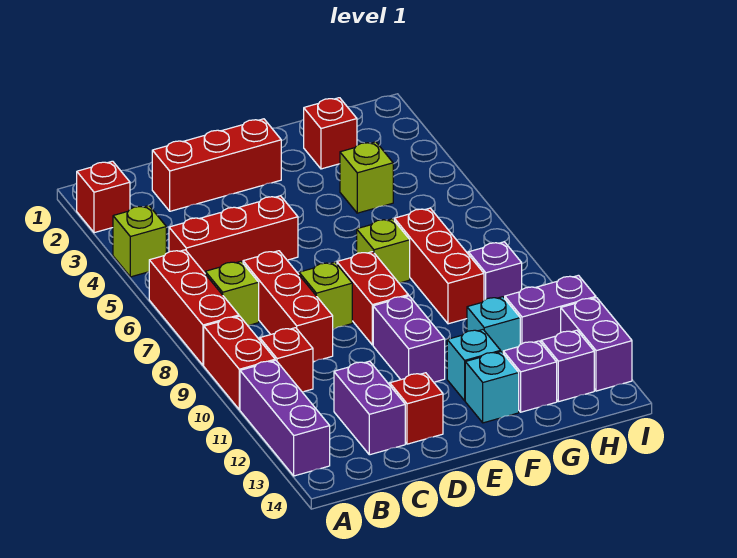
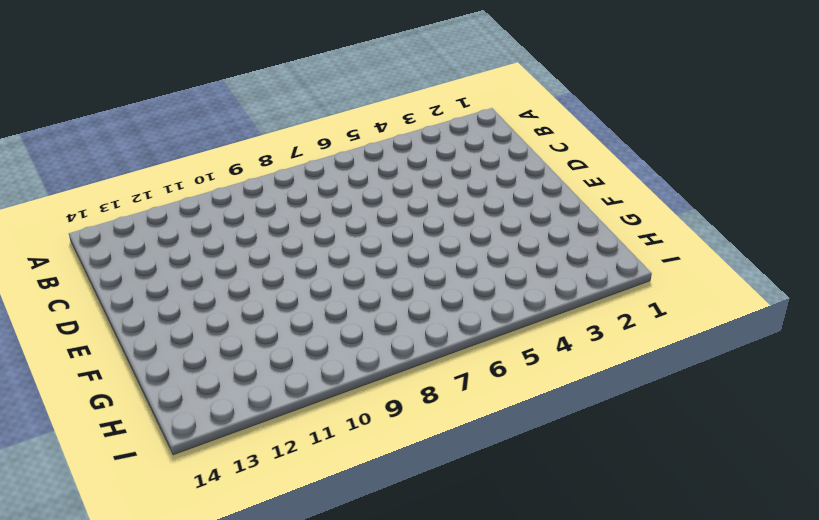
none -> red brick A2 level 1
none -> lime brick A4 level 1
none -> red brick A6:A8 level 1

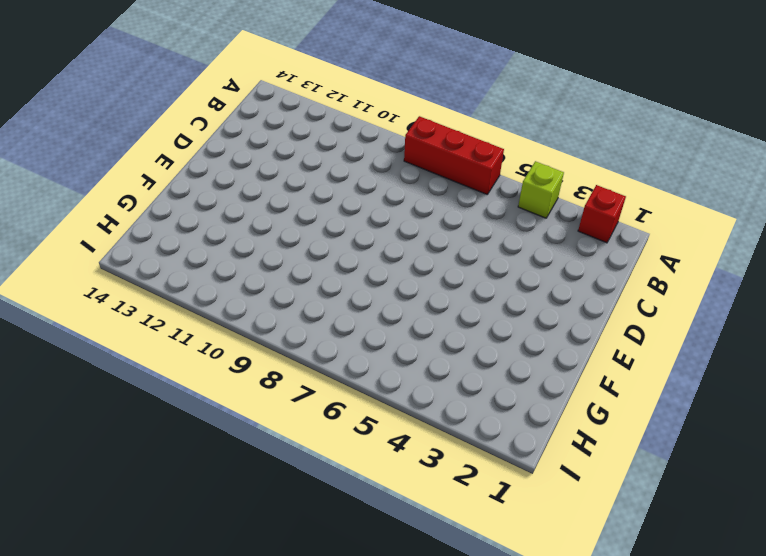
none -> red brick A9:A10 level 1
none -> purple brick A11:A13 level 1
none -> red brick B5:D5 level 1

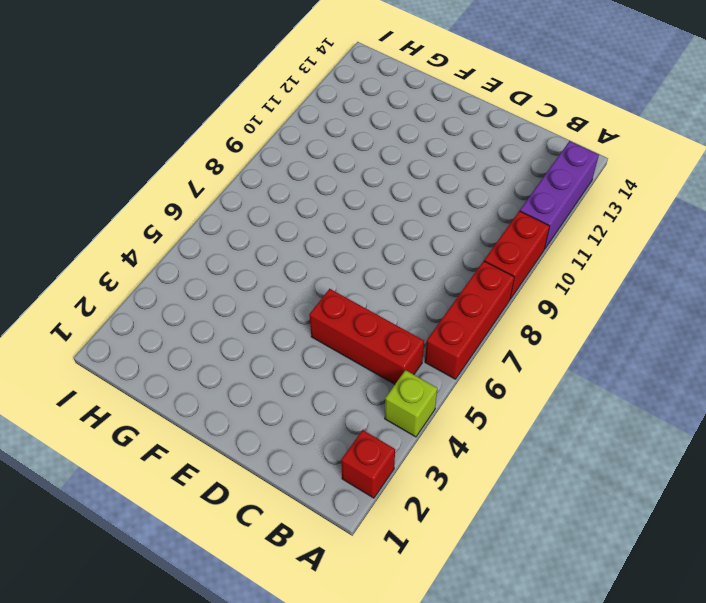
none -> lime brick B7 level 1
none -> red brick B10 level 1
none -> red brick C2:E2 level 1

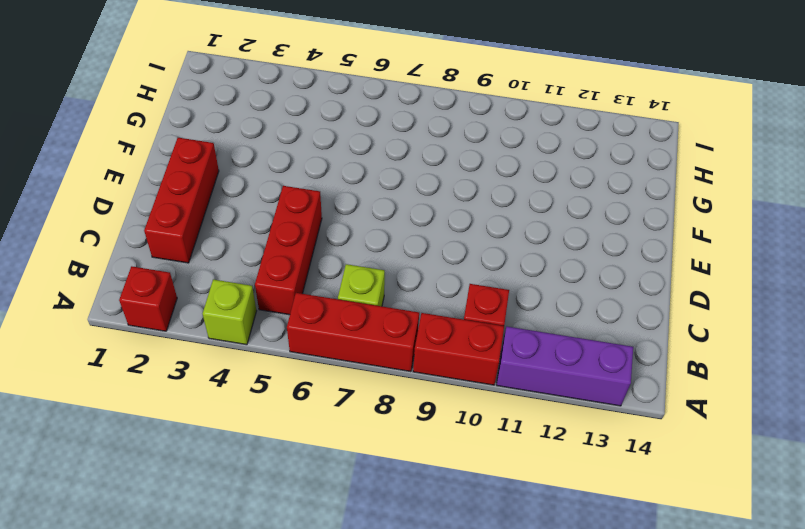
none -> red brick C7:C9 level 1
none -> purple brick C12:C13 level 1
none -> lime brick D8 level 1

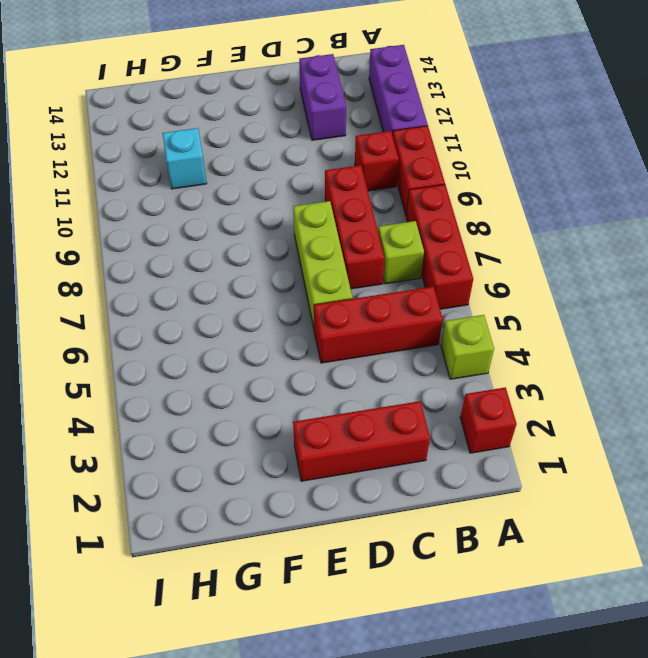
lime brick D6:D8 level 1 -> lime brick D8 level 1
none -> red brick D13 level 1
none -> red brick E8:E9 level 1
none -> purple brick E10:E11 level 1

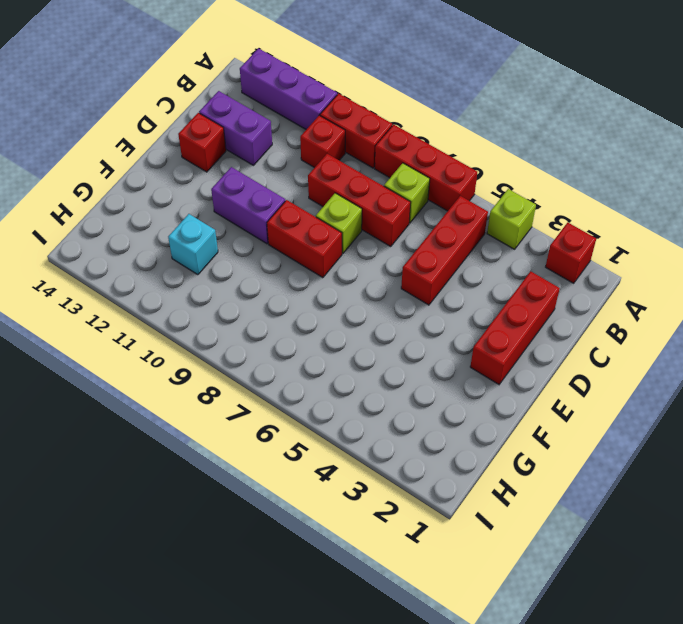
none -> lime brick F7 level 1
none -> cyan brick F12 level 1
none -> cyan brick F13 level 1

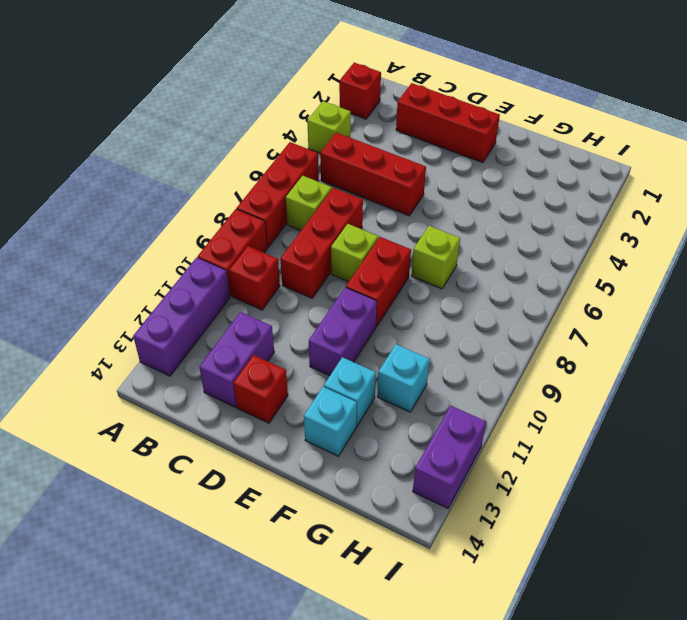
none -> red brick G2 level 1
none -> lime brick G4 level 1
none -> red brick G7:G9 level 1

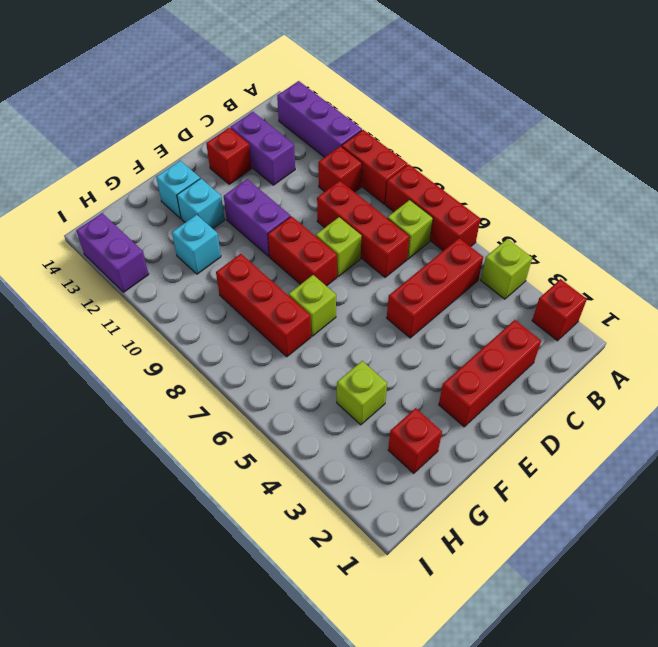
none -> purple brick G13 level 1
none -> purple brick H9 level 1
none -> purple brick H11:I11 level 1

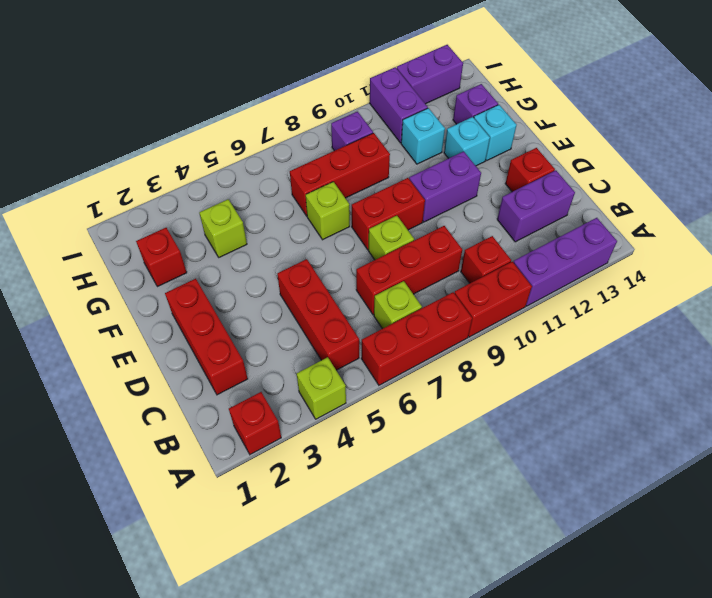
none -> purple brick H13 level 1

